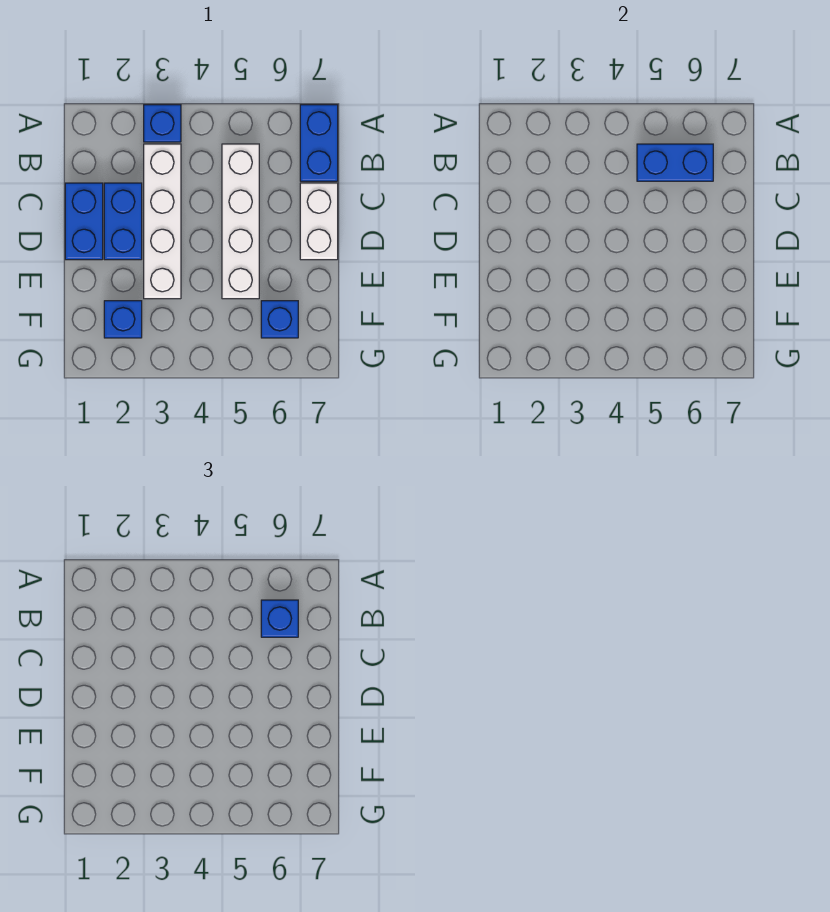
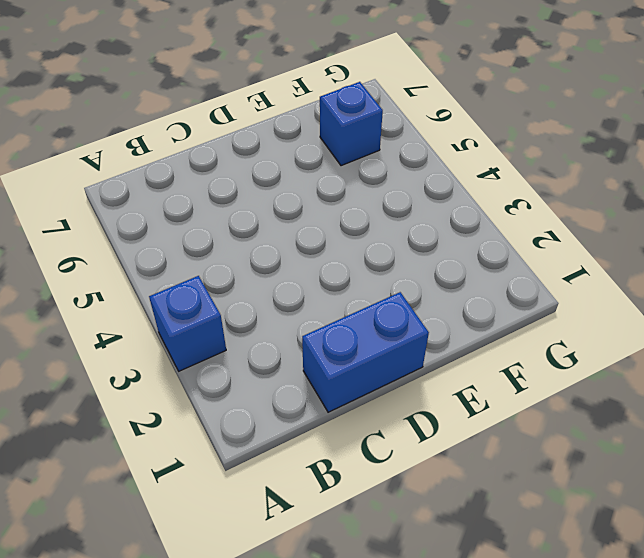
none -> blue brick A7:B7 level 1
none -> white brick B3:E3 level 1

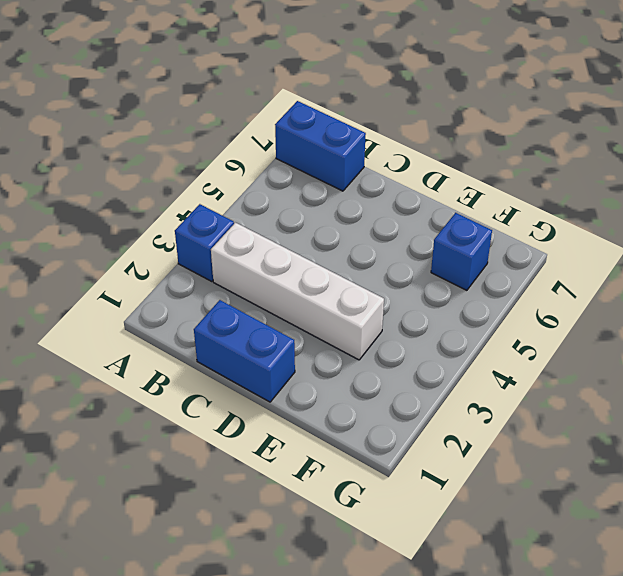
none -> white brick B5:E5 level 1
none -> blue brick C2:D2 level 1

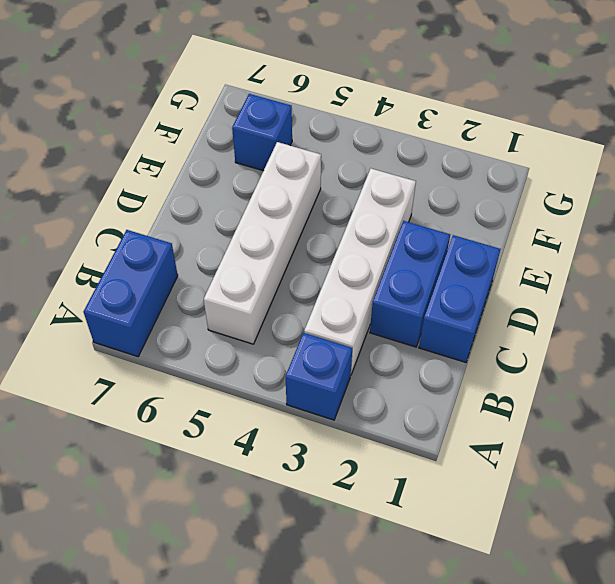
none -> white brick C7:D7 level 1
none -> blue brick F2 level 1

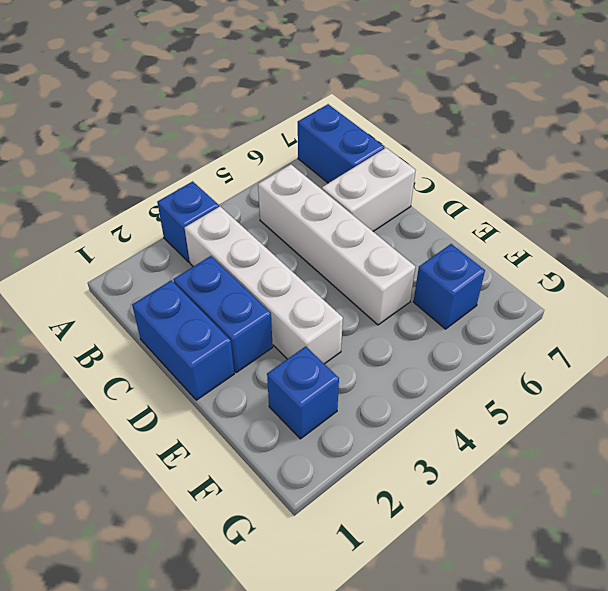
white brick C6:C7 level 1 -> white brick C7:D7 level 1
none -> blue brick B5:B6 level 2
none -> blue brick B6 level 3

